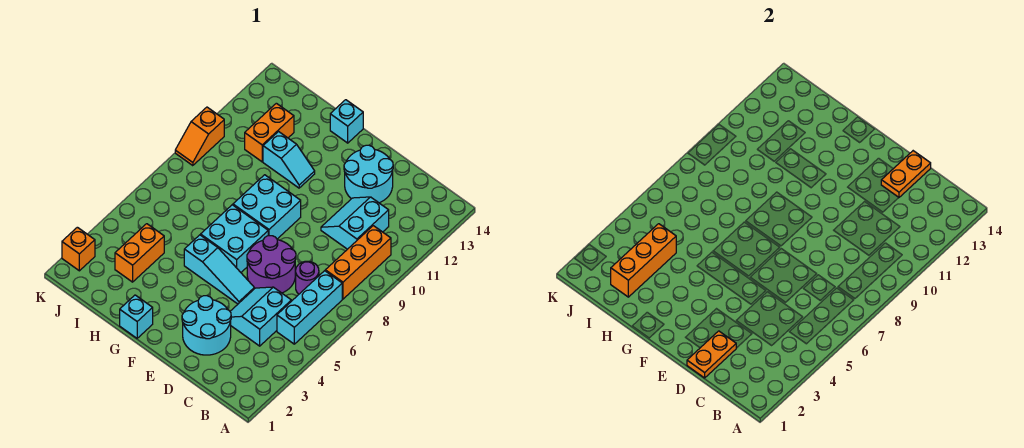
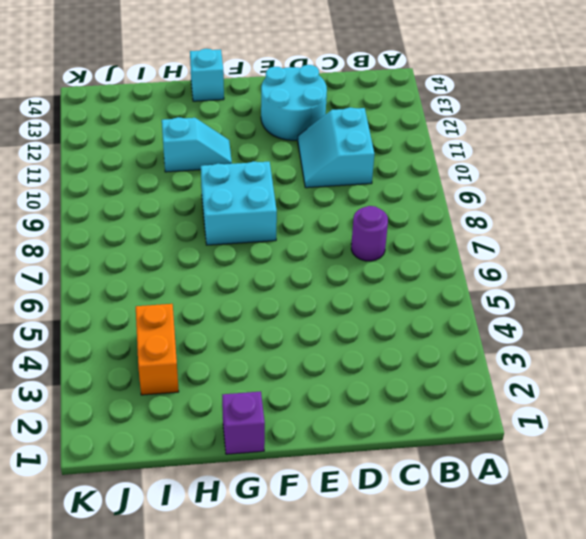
purple brick G1 level 1 -> cyan brick G1 level 1
none -> cyan brick B5:B7 level 1
none -> orange brick B8:B10 level 1
none -> cyan slope C4:D5 level 1 top C

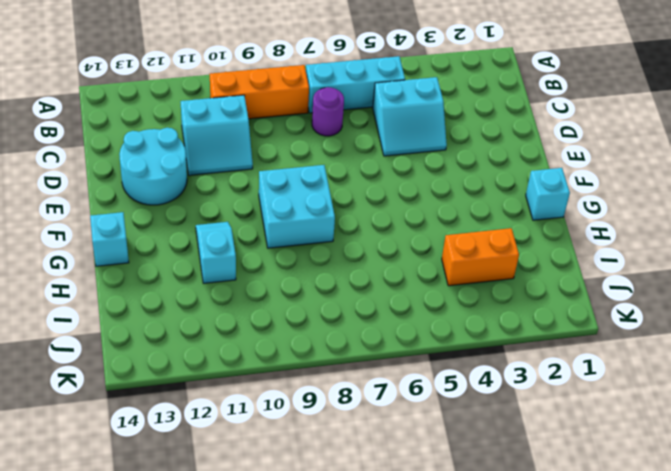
none -> cyan round brick D2:E3 level 1
none -> purple round brick D6:E7 level 1
none -> cyan slope E5:G5 level 1 top G

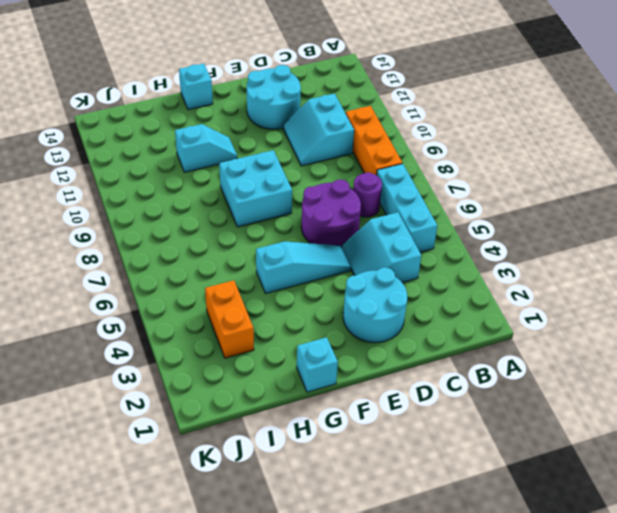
none -> cyan brick F6:G7 level 1
none -> orange brick I11:I12 level 1
none -> orange brick K2 level 1

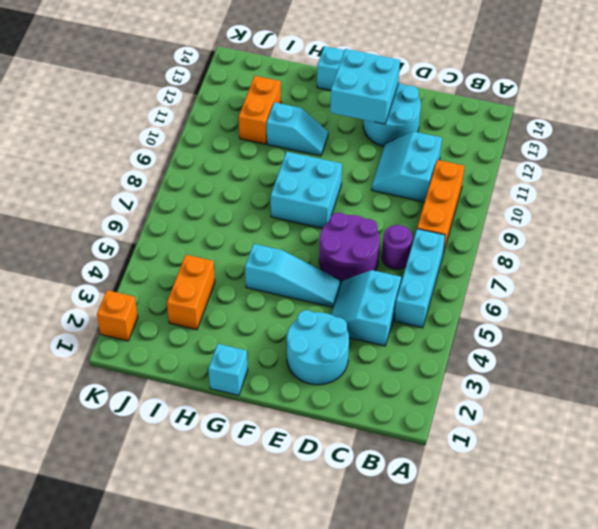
cyan brick E12:F13 level 2 -> cyan brick F6:G7 level 1
none -> orange slope K9:K10 level 1 top 10
none -> orange plate D1:D2 level 2
none -> orange plate D13:D14 level 2

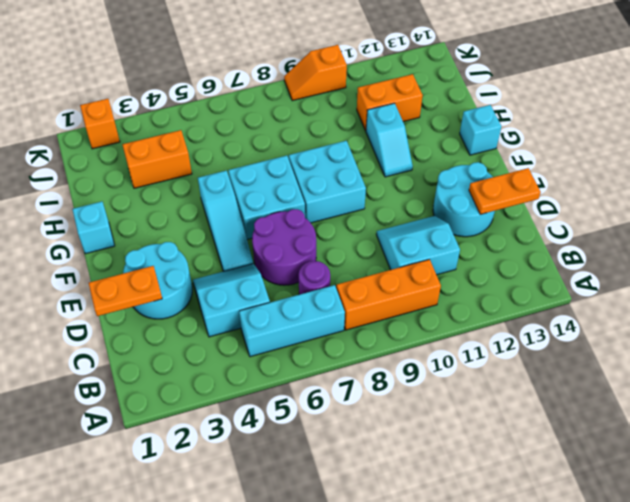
none -> orange brick I2:I4 level 2

